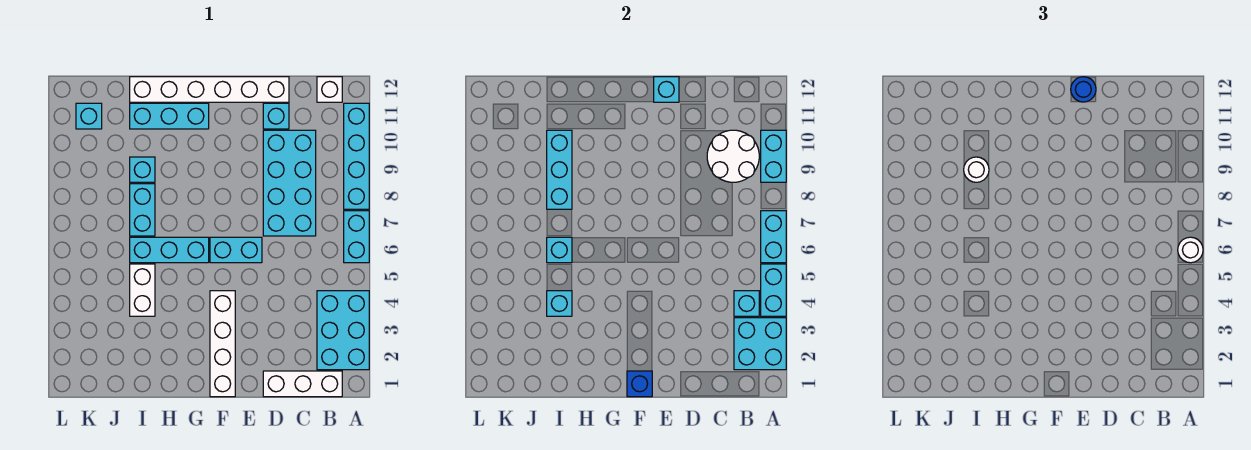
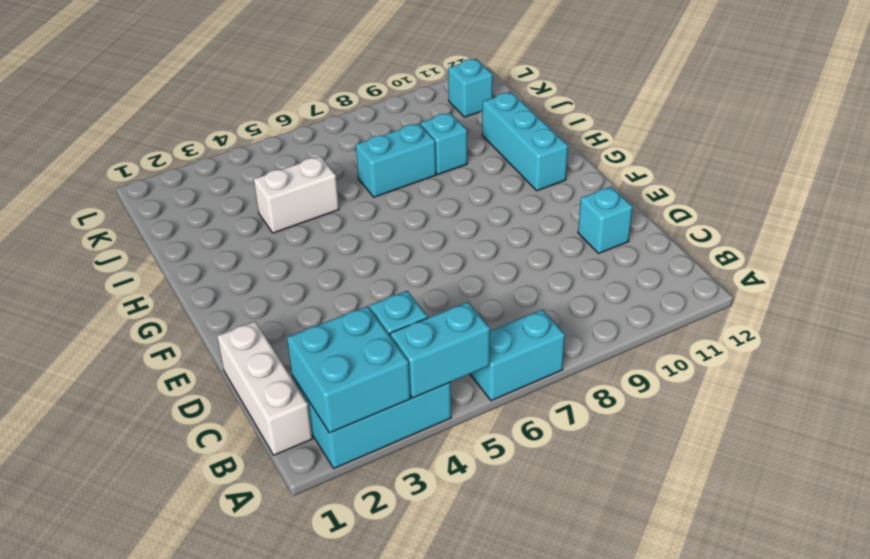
none -> cyan brick A8:A11 level 1
none -> white brick B12 level 1
none -> cyan brick C7:D10 level 1
none -> white brick D12:I12 level 1

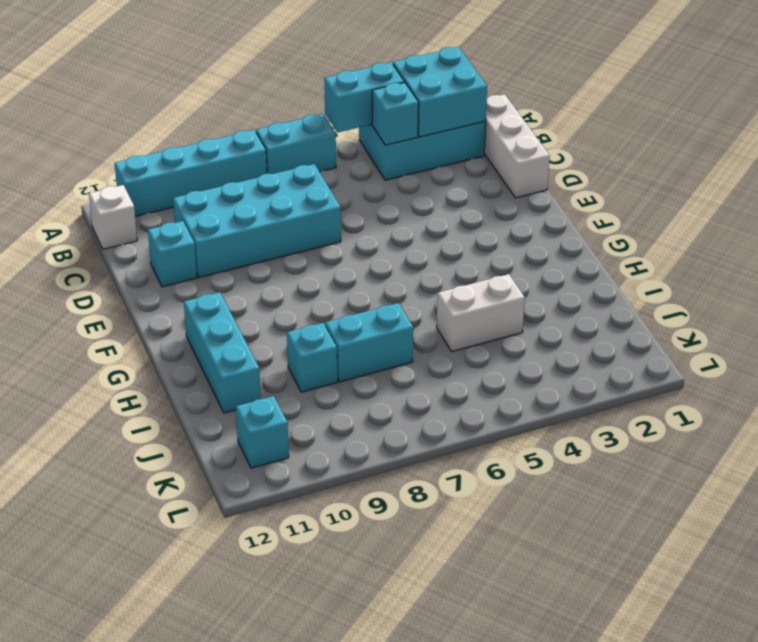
none -> white brick D12:I12 level 1
none -> cyan brick E6:F6 level 1
none -> white brick F1:F4 level 1
none -> cyan brick G6:I6 level 1

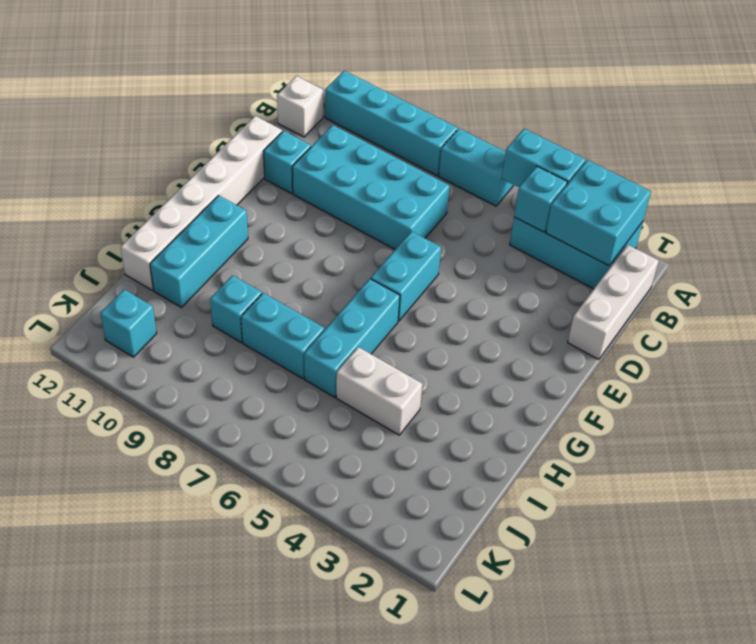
none -> white brick F1:F4 level 1
none -> cyan brick A6:A7 level 2
none -> cyan brick A9:A10 level 2
none -> white round brick B9:C10 level 2

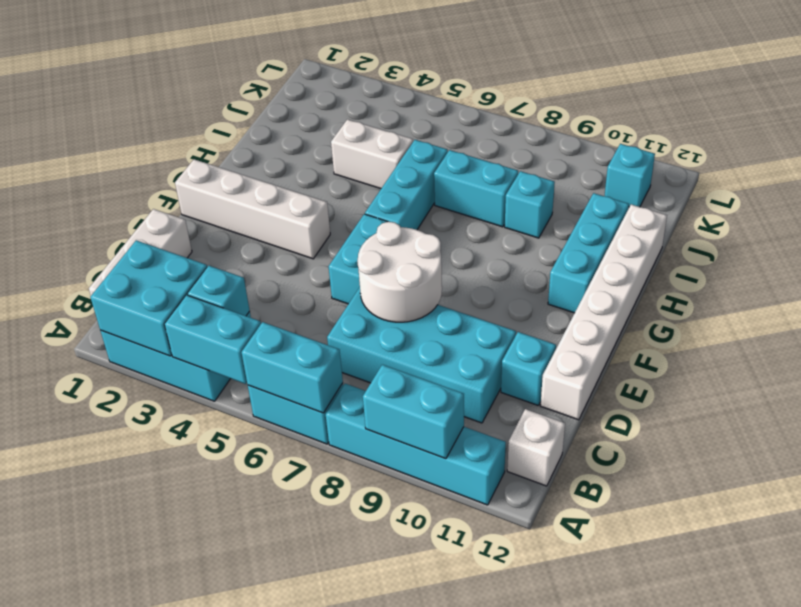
white round brick D7:E8 level 2 -> white round brick B9:C10 level 2
none -> cyan brick E12 level 2
none -> blue brick F1 level 2
none -> cyan brick I4 level 2
none -> cyan brick I6 level 2

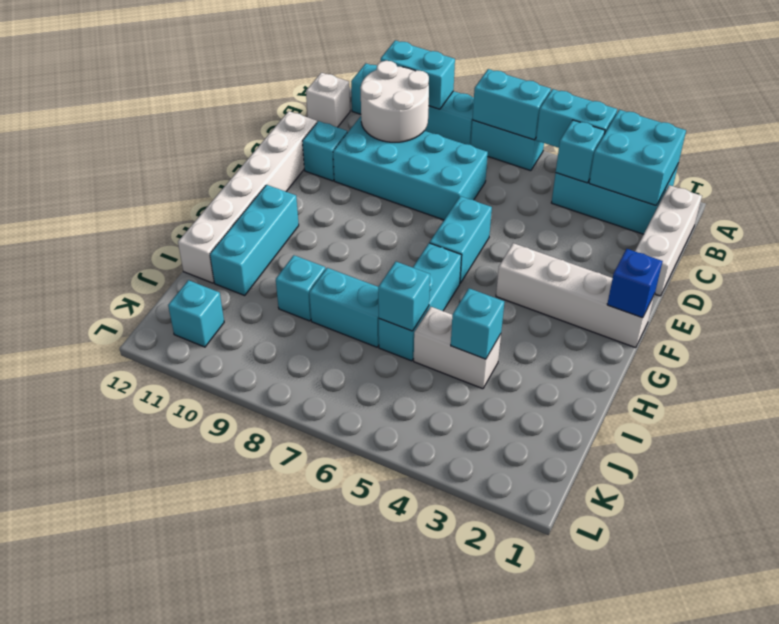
none -> cyan brick E12 level 2
none -> cyan brick I8:I10 level 2
none -> white round brick A6 level 3
none -> blue round brick E12 level 3

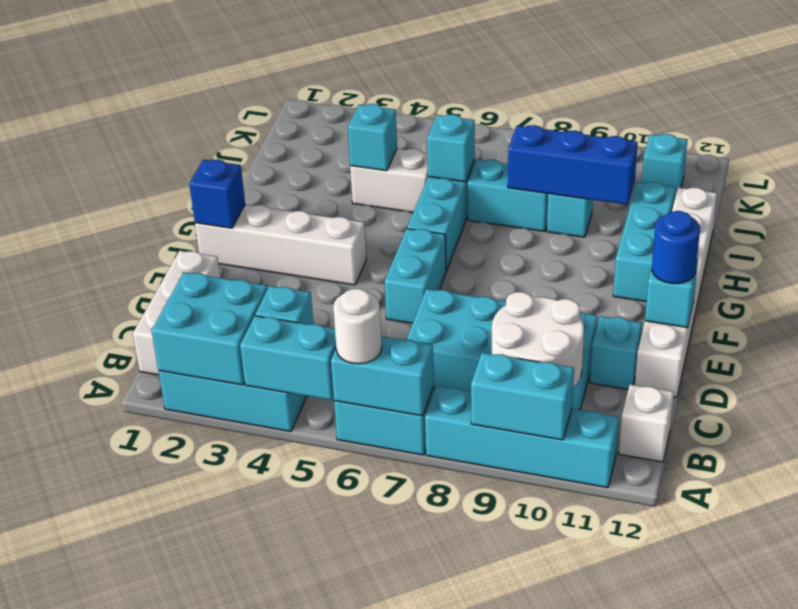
blue brick I8:I10 level 2 -> cyan brick I8:I10 level 2
none -> white round brick I9 level 3

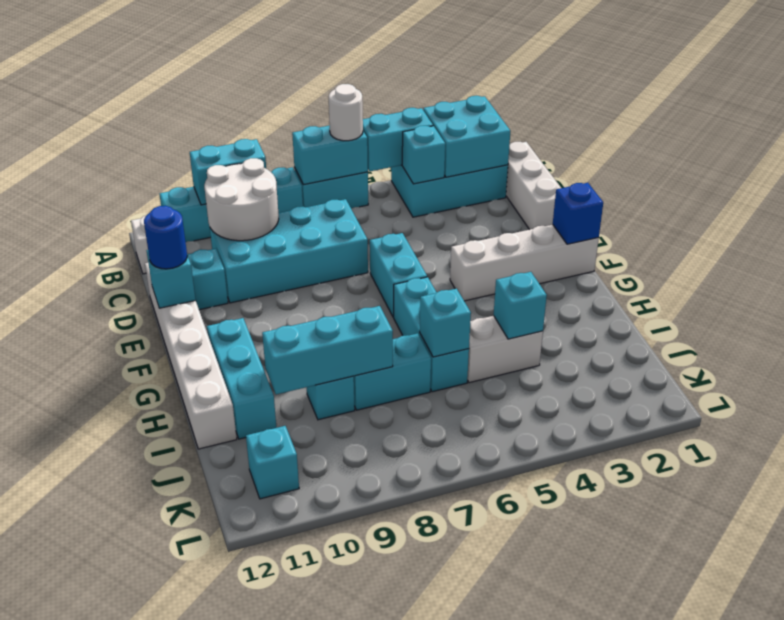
none -> white round brick I9 level 3

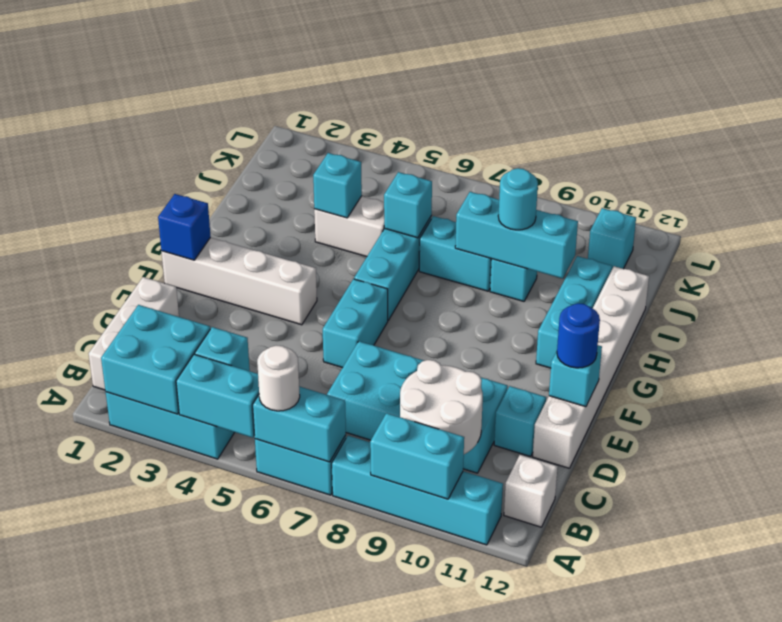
cyan round brick I9 level 3 -> white round brick I9 level 3

